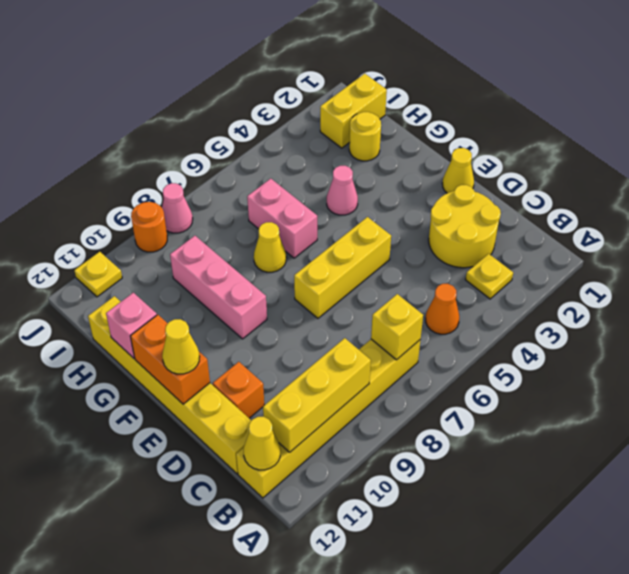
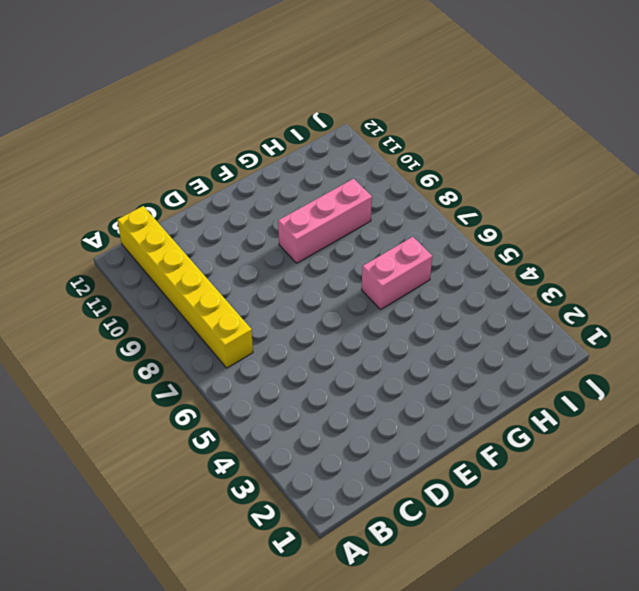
none -> yellow plate B3 level 1
none -> orange cone B5 level 1
none -> yellow round brick C2:D3 level 1

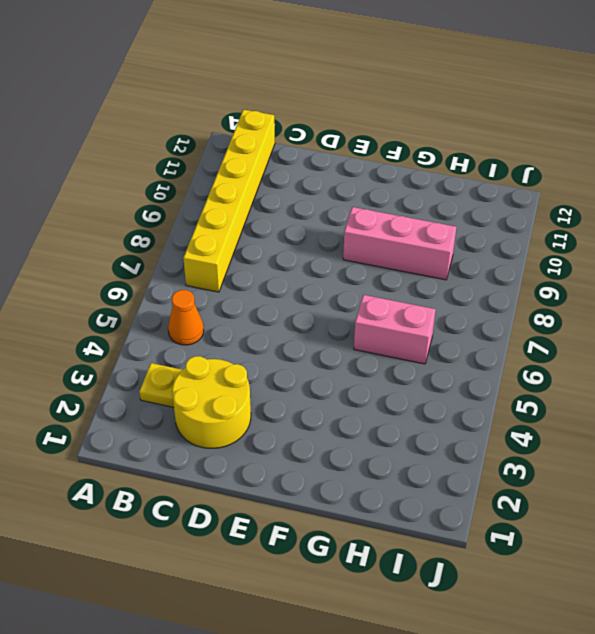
none -> yellow brick C12:H12 level 1
none -> orange brick D11 level 1
none -> yellow cone E1 level 1

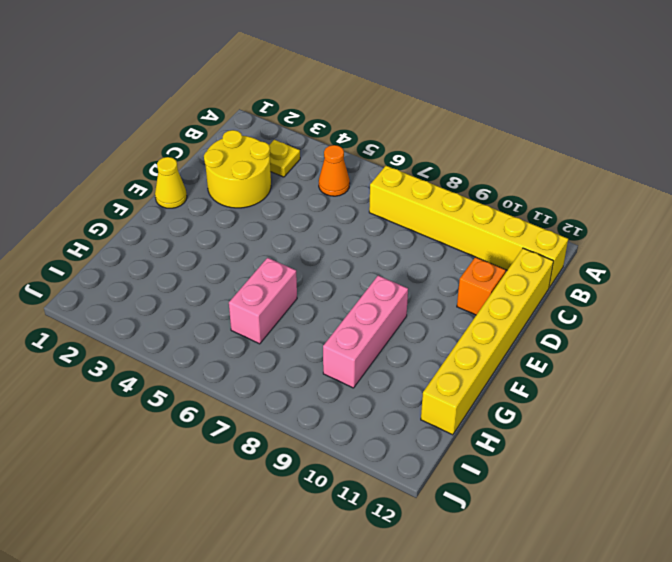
none -> yellow brick E5:E7 level 1
none -> pink cone G4 level 1
none -> yellow cone G7 level 1

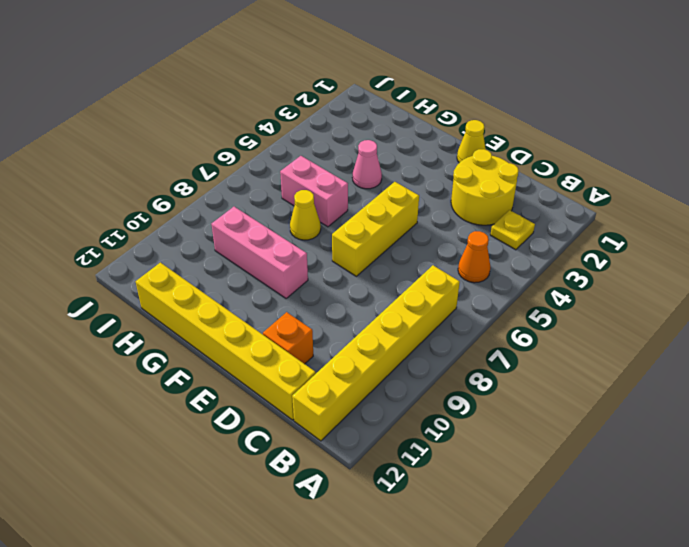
none -> yellow round brick H2 level 1
none -> yellow brick I1:I2 level 1
none -> pink cone J8 level 1

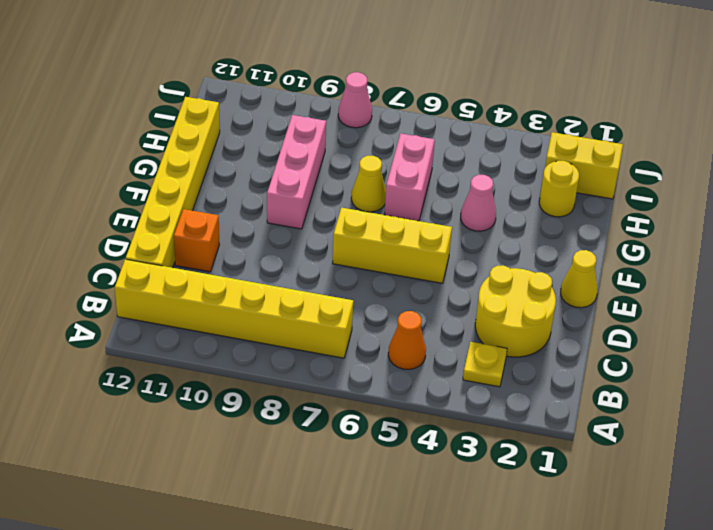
none -> orange round brick J9 level 1
none -> yellow plate J11 level 1
none -> yellow brick B7 level 2

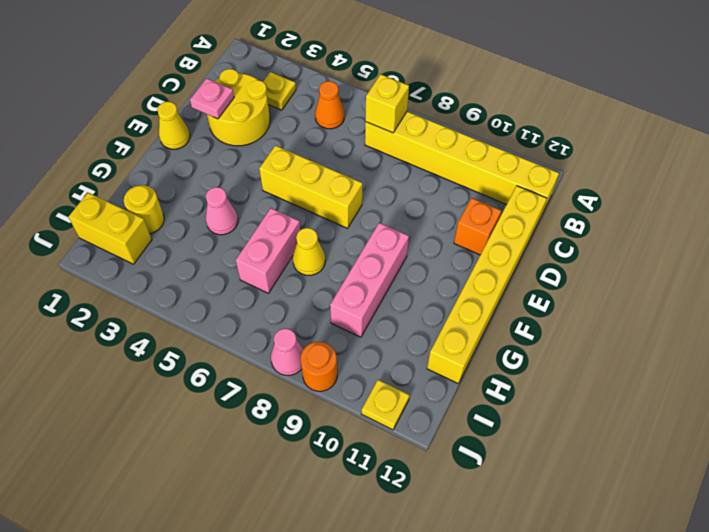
pink plate D2 level 2 -> none
none -> yellow brick B9:B11 level 2
none -> yellow cone B12 level 2
none -> orange brick E12:F12 level 2

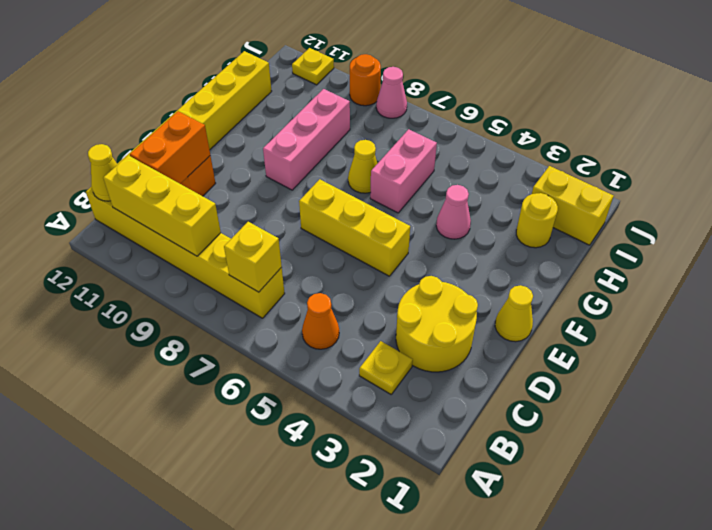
orange brick C11:D11 level 2 -> orange brick E12:F12 level 2
none -> pink brick G12 level 2
none -> yellow cone E12 level 3

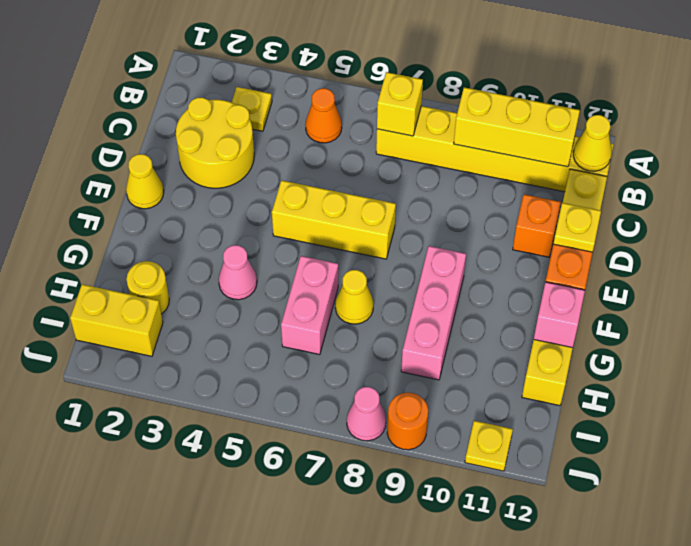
yellow plate E12 level 3 -> yellow cone E12 level 3

